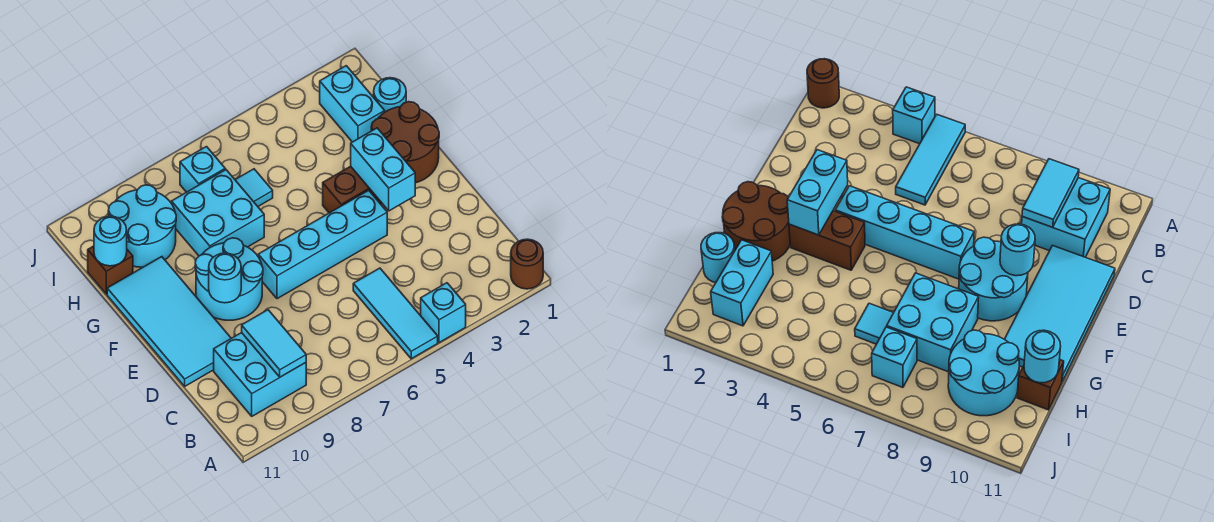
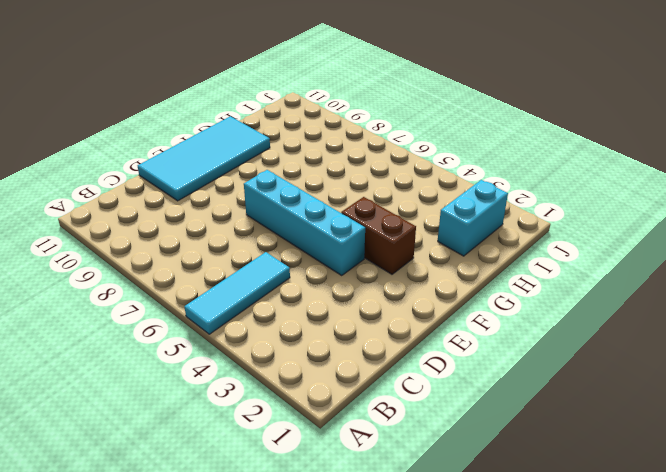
none -> brown round brick A1 level 1
none -> cyan brick A4 level 1
none -> cyan brick B9:C10 level 1

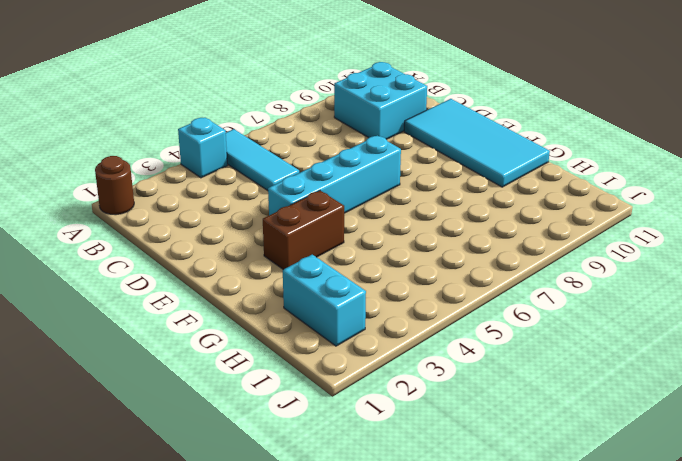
none -> cyan round brick E8:F9 level 1
none -> brown round brick F1:G2 level 1
none -> cyan brick G7:H8 level 1

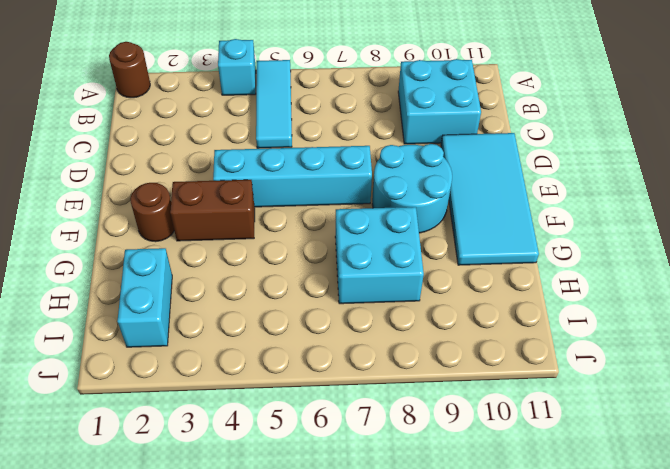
brown round brick F2 level 1 -> brown round brick F1:G2 level 1
none -> cyan round brick H1 level 1
none -> cyan tile H6 level 1
none -> cyan round brick H9:I10 level 1

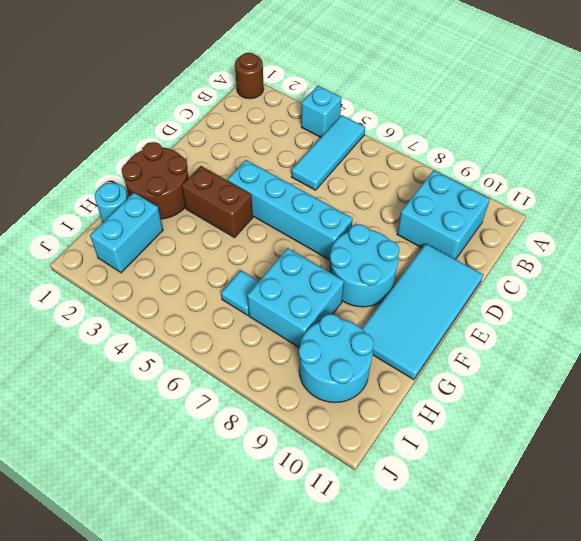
none -> brown brick H11 level 1
none -> cyan brick I7 level 1
none -> cyan tile B9:C9 level 2

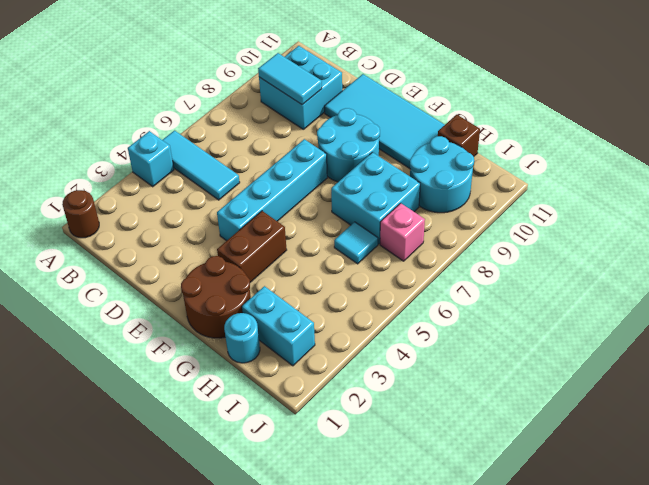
pink brick I7 level 1 -> cyan brick I7 level 1
none -> cyan brick E3:F3 level 2
none -> cyan round brick E9 level 2
none -> cyan round brick H11 level 2

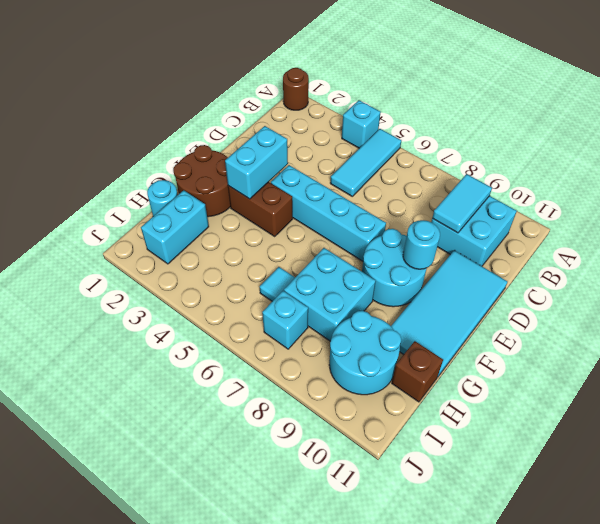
none -> cyan round brick H11 level 2

